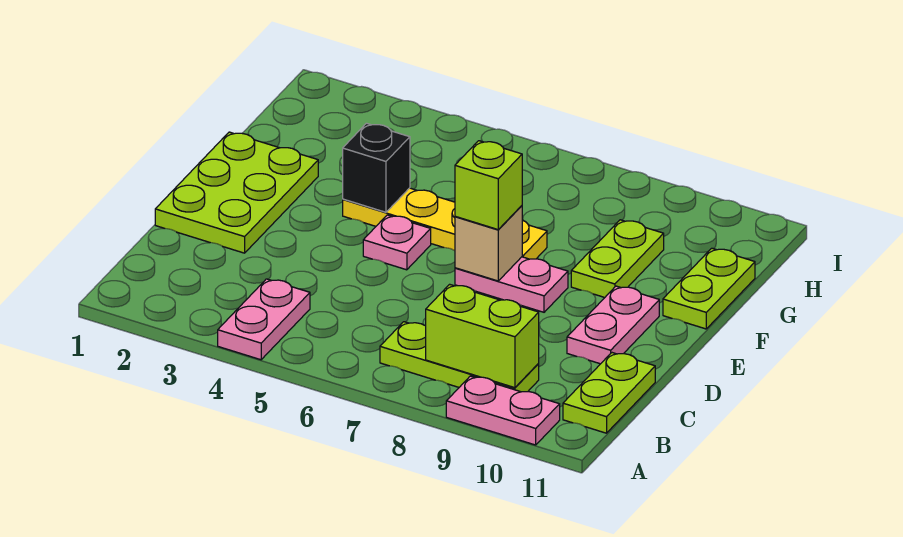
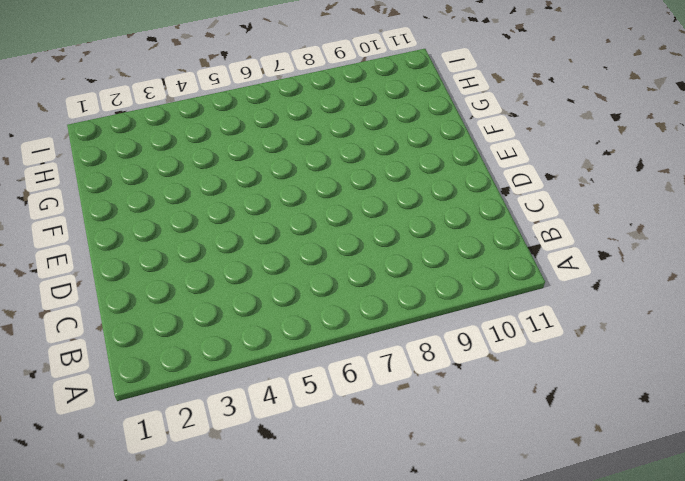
none -> pink plate A4:B4 level 1
none -> pink plate A9:A10 level 1
none -> lime plate B7:B9 level 1

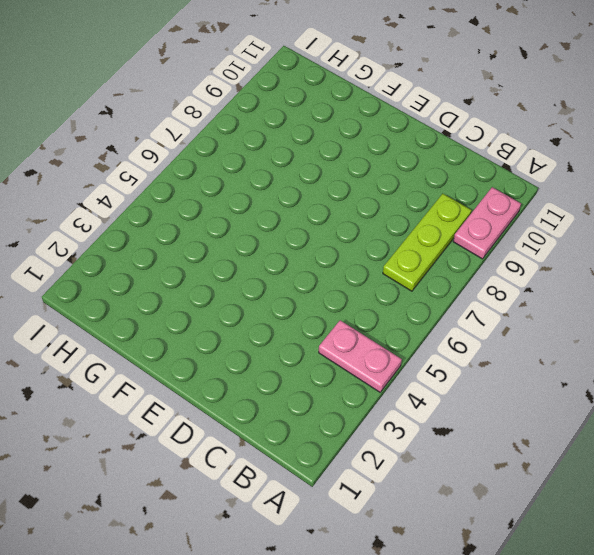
none -> lime plate B11:C11 level 1
none -> lime plate D1:F2 level 1
none -> pink plate D10:E10 level 1

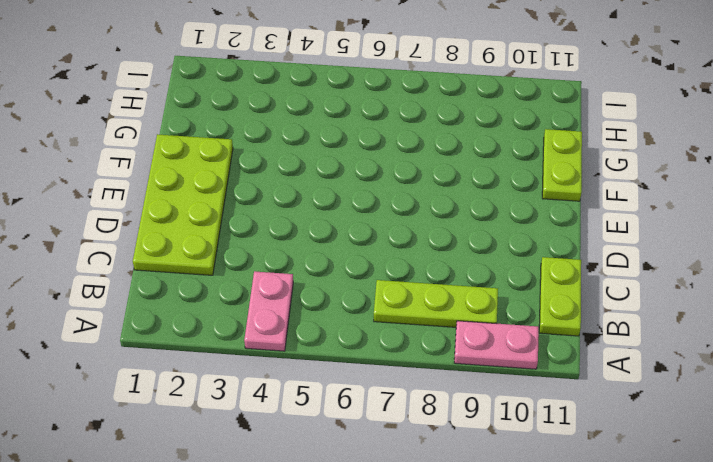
lime plate C1:F2 level 1 -> lime plate D1:F2 level 1
none -> pink plate D10:E10 level 1
none -> pink plate E5 level 1
none -> pink plate E7:E8 level 1

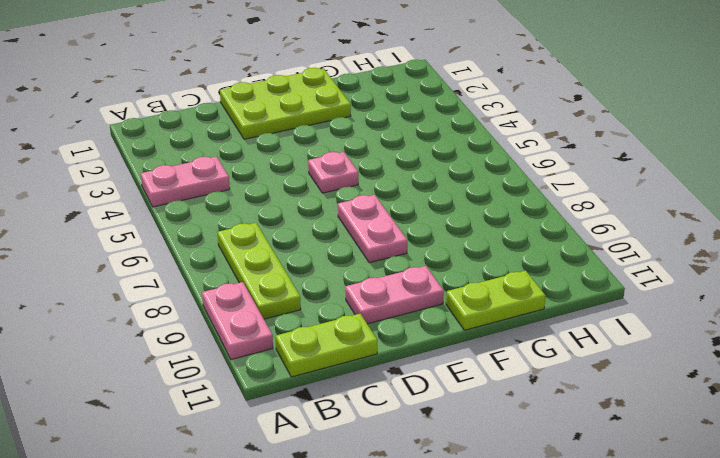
none -> yellow plate F4:F7 level 1
none -> lime plate F9:G9 level 1
none -> lime brick B8:B9 level 2

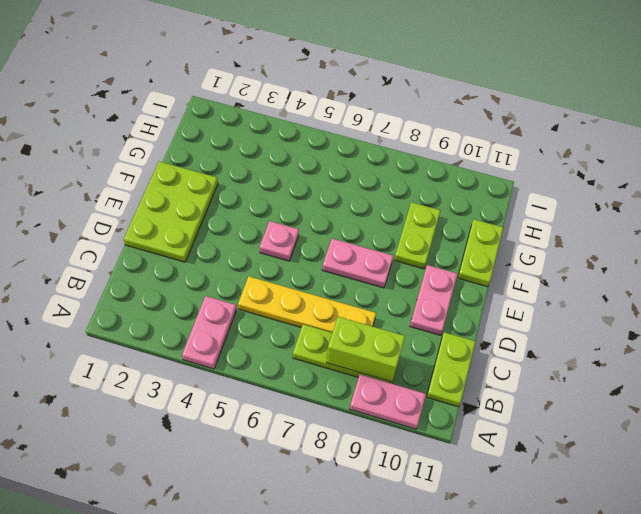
yellow plate C5:C8 level 1 -> yellow plate F4:F7 level 1
none -> tan brick E7 level 2
none -> black brick F4 level 2
none -> lime brick E7 level 3

